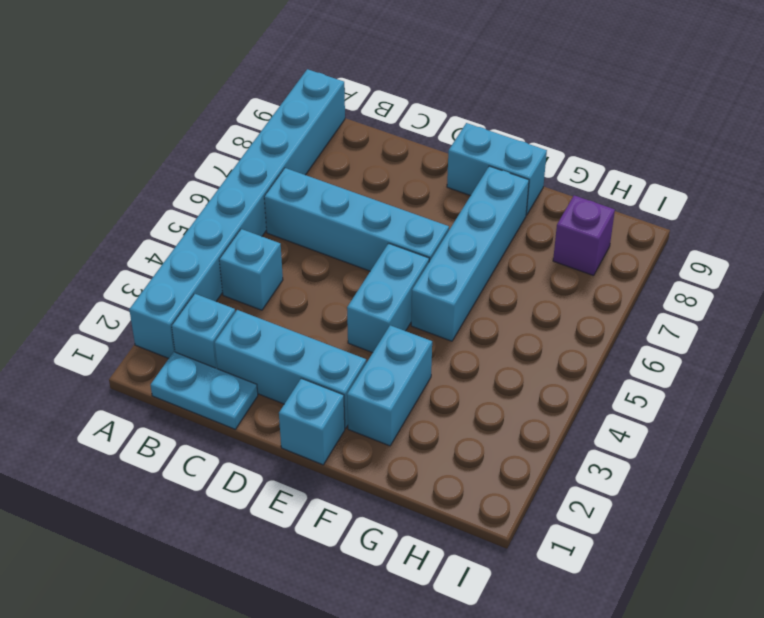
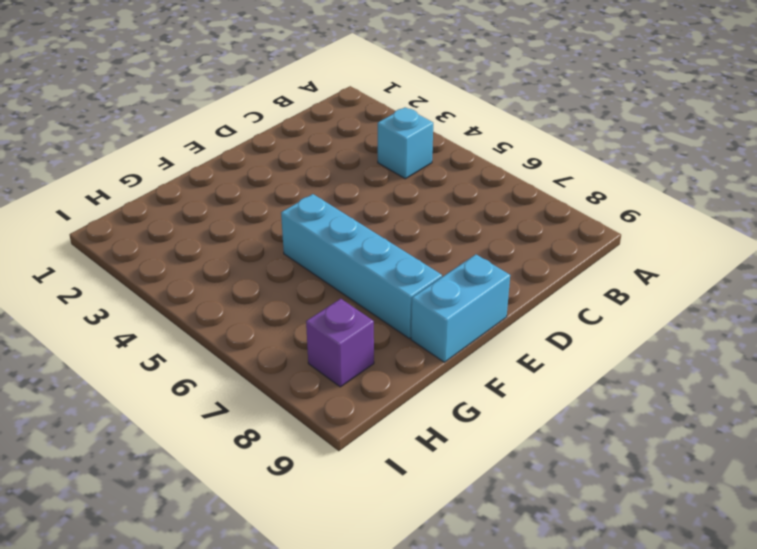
none -> cyan brick A2:A9 level 1
none -> cyan plate B1:C1 level 1
none -> cyan brick B2 level 1

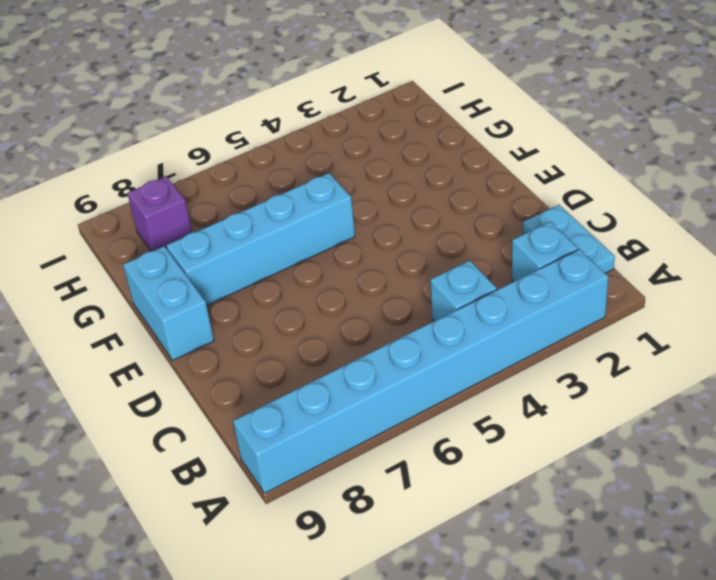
none -> cyan brick B6:E6 level 1
none -> cyan brick C2:E2 level 1
none -> cyan brick E1 level 1

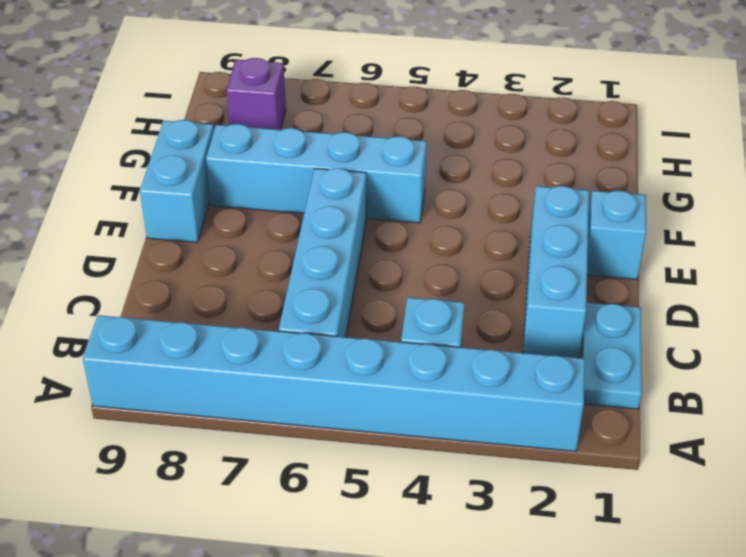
none -> cyan brick B2 level 1
none -> cyan brick E4:E5 level 1
none -> cyan brick F2:F3 level 1

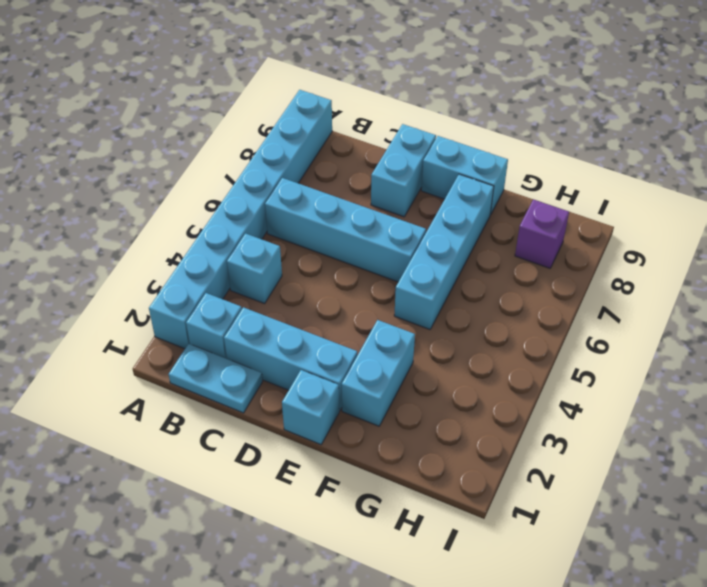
cyan brick D8:D9 level 1 -> cyan brick E4:E5 level 1

